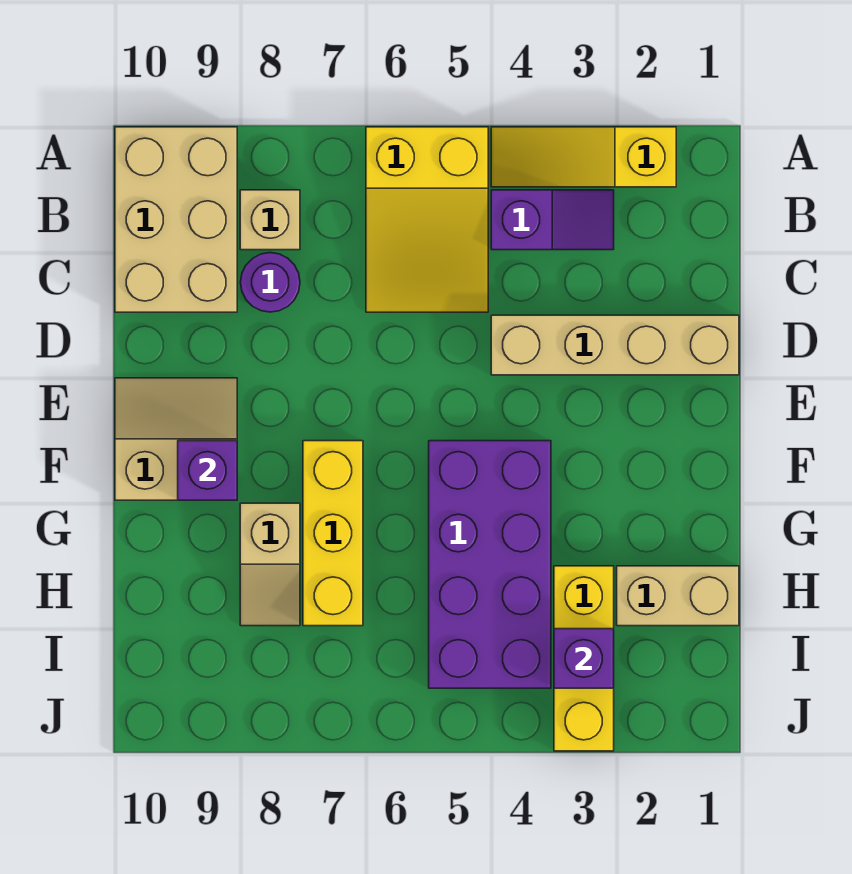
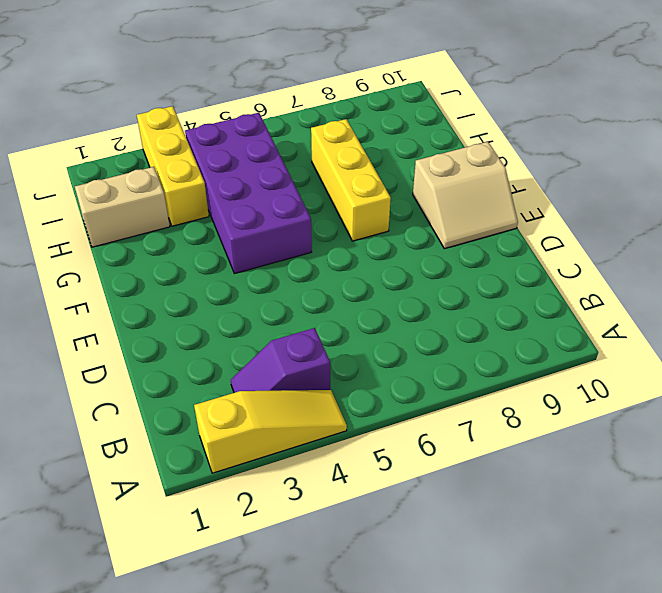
none -> yellow slope A5:C6 level 1 top A
none -> tan brick A9:C10 level 1
none -> tan brick B8 level 1

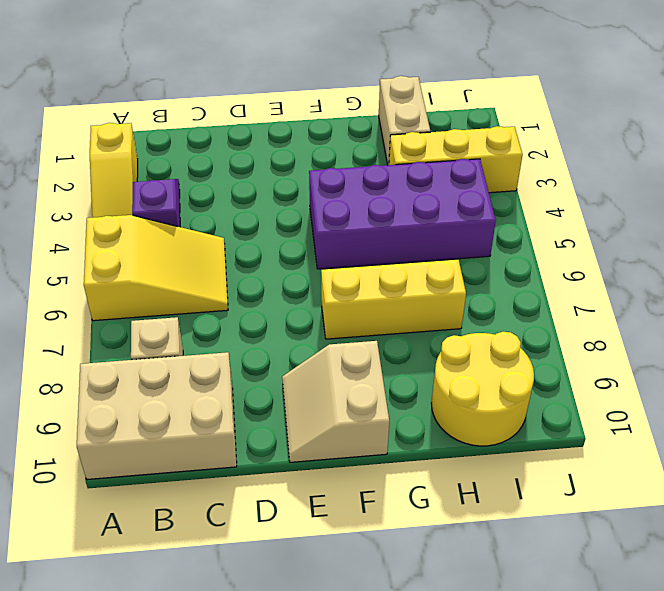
yellow round brick H9:I10 level 1 -> none
none -> purple round brick C8 level 1
none -> tan brick D1:D4 level 1
none -> tan slope G8:H8 level 1 top G

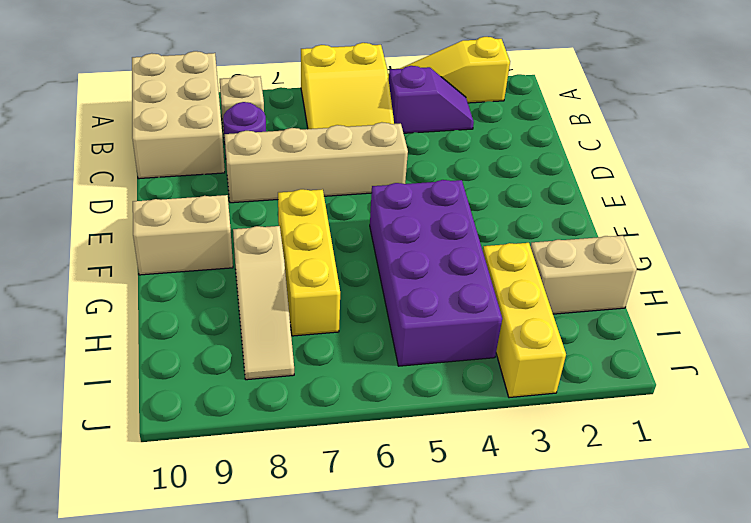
tan brick D5:D8 level 1 -> tan brick D1:D4 level 1
tan slope G8:I8 level 1 top G -> tan slope G8:H8 level 1 top G
none -> purple brick F9 level 2
none -> purple brick I3 level 2

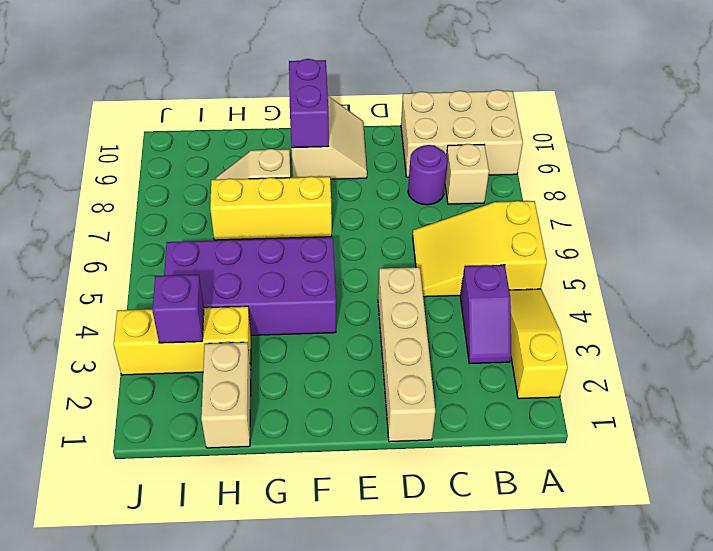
purple brick F9:F10 level 2 -> purple brick F9 level 2

